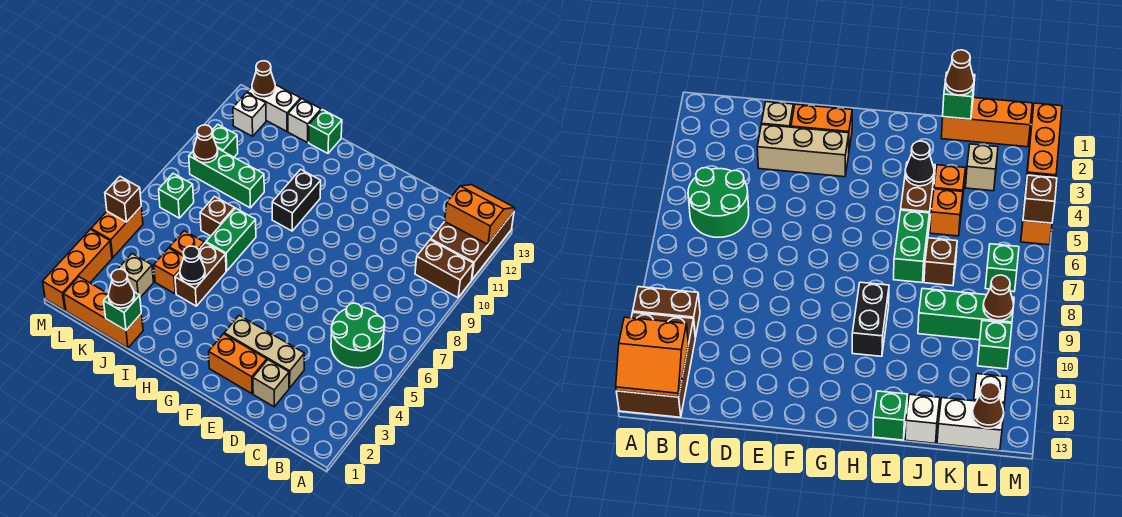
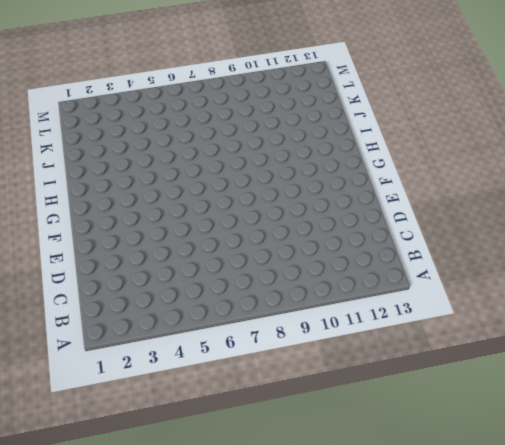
none -> brown brick A10:B10 level 1
none -> brown brick A11:B13 level 1
none -> green round brick B5:C6 level 1
none -> tan brick D2 level 1

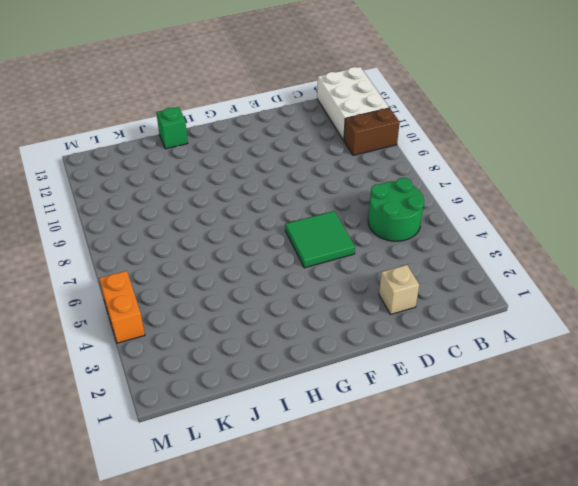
white brick A11:B13 level 1 -> brown brick A11:B13 level 1
green tile E5:F6 level 1 -> none
none -> tan brick D3:F3 level 1
none -> orange brick E2:F2 level 1
none -> black brick H9:H10 level 1
none -> brown brick I4:I5 level 1

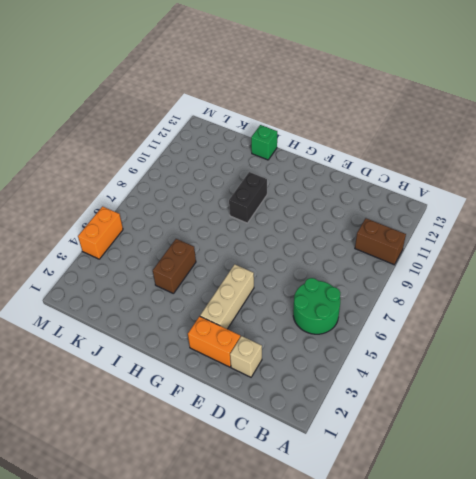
tan brick F3:F5 level 1 -> tan brick D3:F3 level 1
none -> brown brick A11:B13 level 1
none -> green brick I6:I7 level 1
none -> orange brick J1:L1 level 1
none -> orange brick J4 level 1

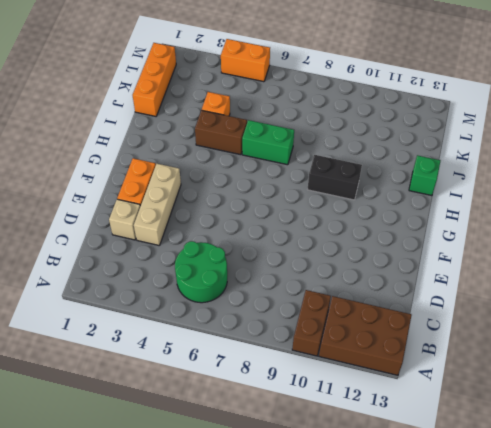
none -> orange brick J5 level 1
none -> brown brick J7 level 1
none -> green brick J9:L9 level 1
none -> white brick J13 level 1

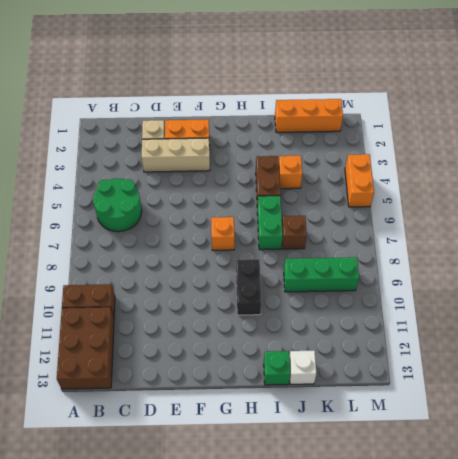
orange brick G7 level 1 -> orange brick J5 level 1
none -> tan brick K3 level 1
none -> white brick K13:L13 level 1
none -> green brick L7 level 1
none -> green brick L10 level 1

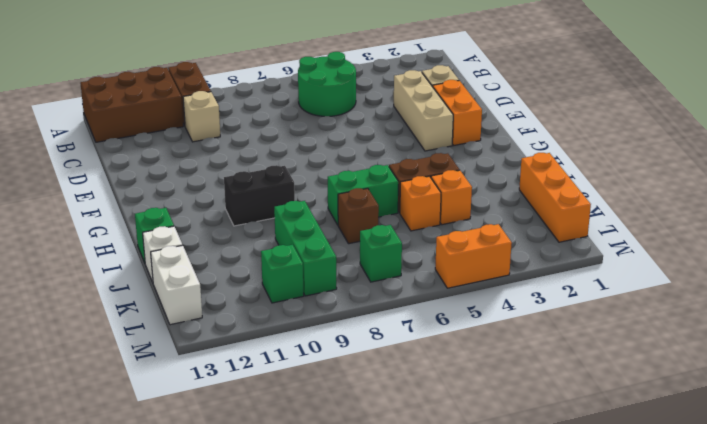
tan brick C10 level 1 -> tan brick K3 level 1
none -> white brick L12 level 1
none -> orange brick M1:M3 level 1
none -> orange slope A12:B13 level 2 top 12
none -> black cone I4 level 2

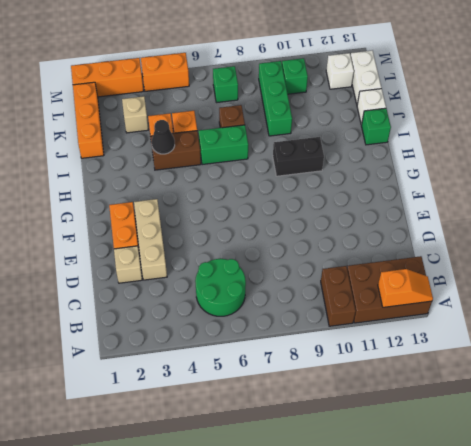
orange slope A12:A13 level 2 top 12 -> orange slope A12:B13 level 2 top 12
none -> green brick J1 level 2
none -> brown cone L9 level 2
none -> brown cone L13 level 2
none -> brown brick M5 level 2

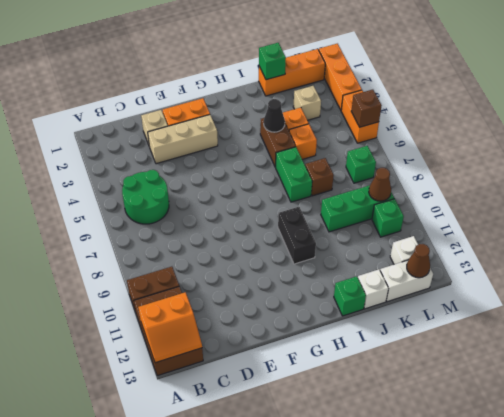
none -> brown cone J1 level 3

